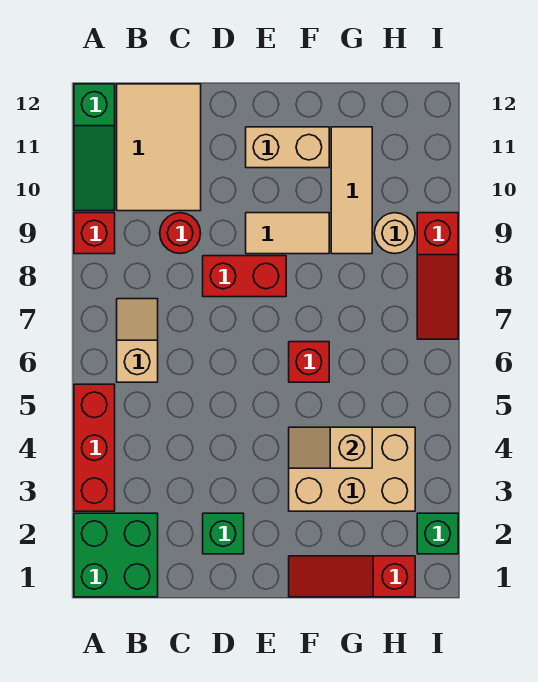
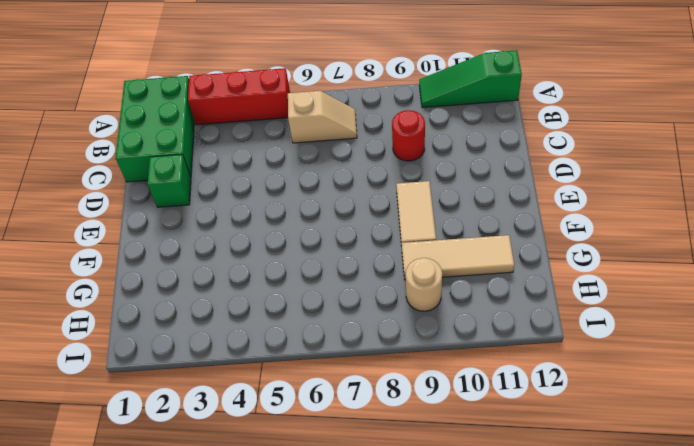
green brick A1:C2 level 1 -> green brick A1:B2 level 1
none -> red brick A9 level 1
none -> tan tile B10:C12 level 1
none -> red brick D8:E8 level 1

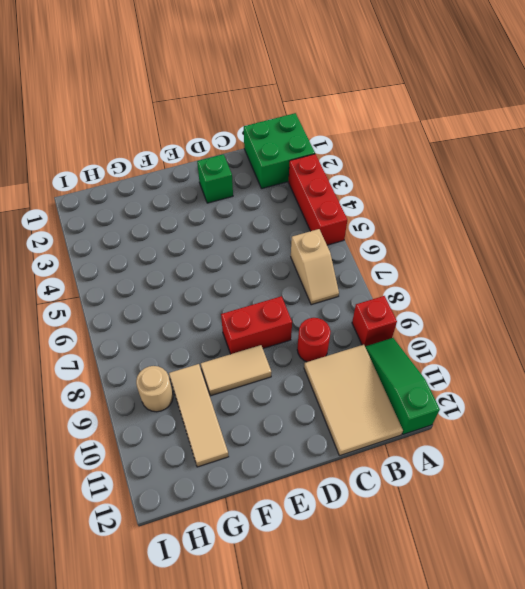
none -> tan brick E11:F11 level 1
none -> red slope F1:H1 level 1 top H
none -> tan brick F3:H4 level 1

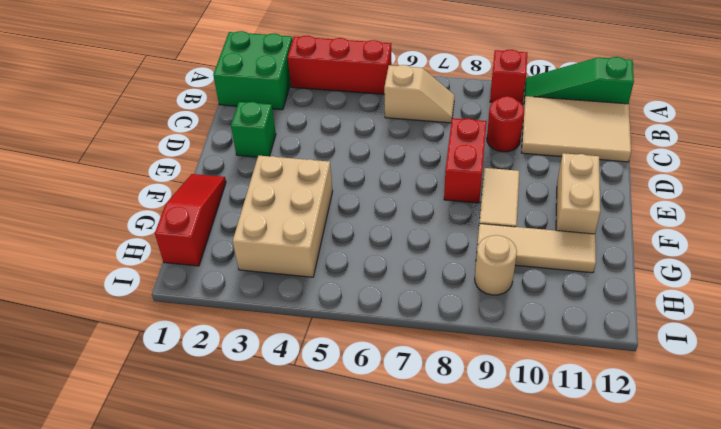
none -> red brick F6 level 1
none -> green brick I2 level 1
none -> red slope I7:I9 level 1 top 9

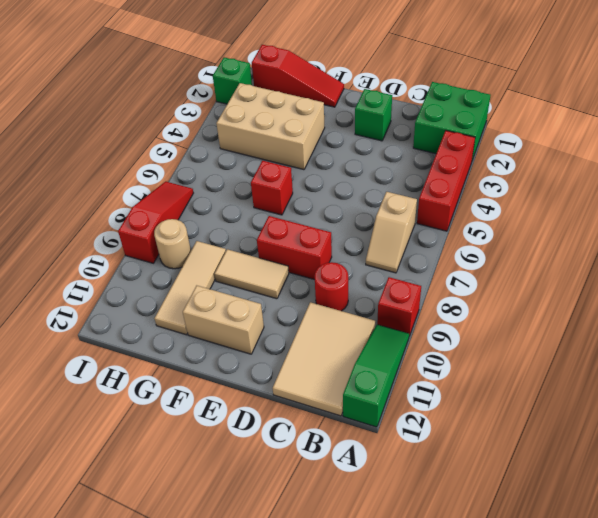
none -> tan slope F4:G4 level 2 top G

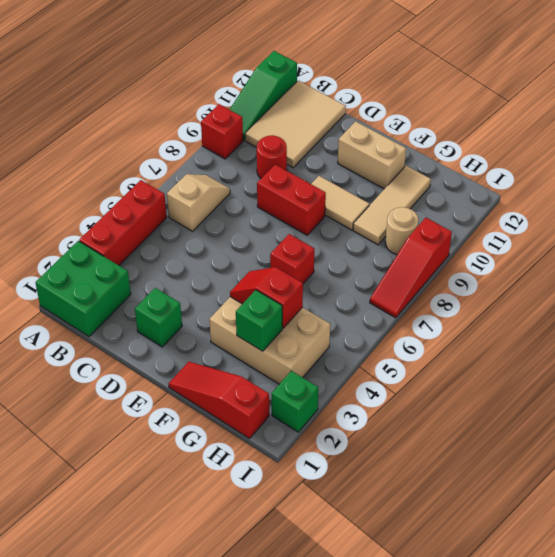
red slope F4:G4 level 2 top G -> tan slope F4:G4 level 2 top G
green brick G3 level 2 -> none

